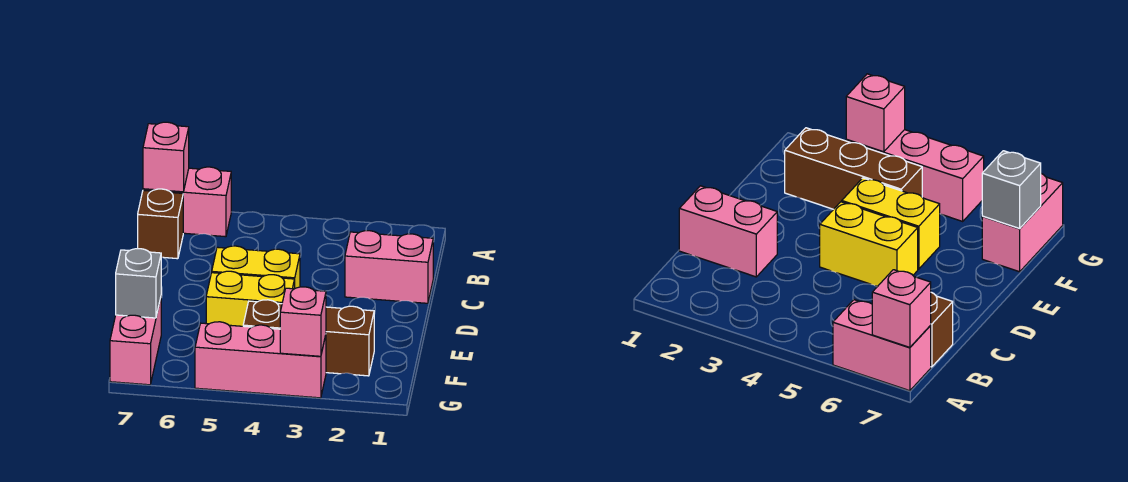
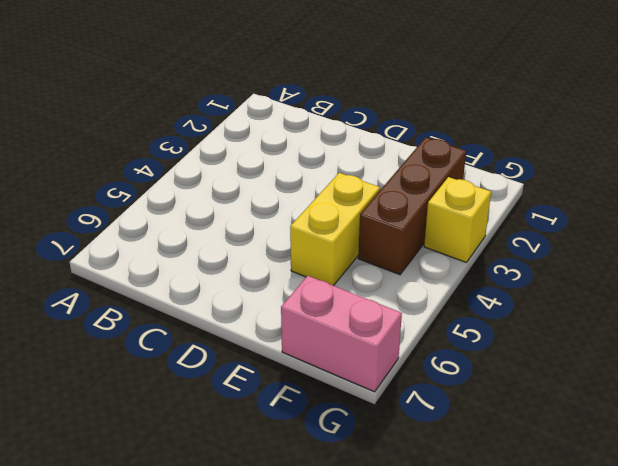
yellow brick G3 level 1 -> pink brick G3:G5 level 1
none -> pink brick A6:A7 level 1
none -> brown brick B7 level 1

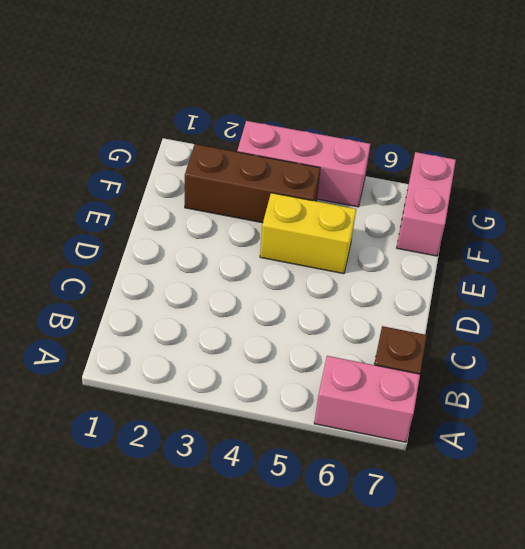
none -> pink brick C1:C2 level 1
none -> yellow brick D4:D5 level 1

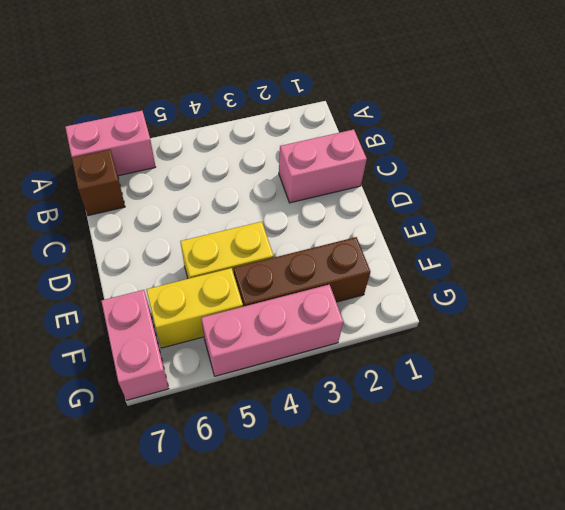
yellow brick F5:F6 level 1 -> yellow brick D4:D5 level 1
none -> pink brick A7 level 2
none -> grey brick F7 level 2

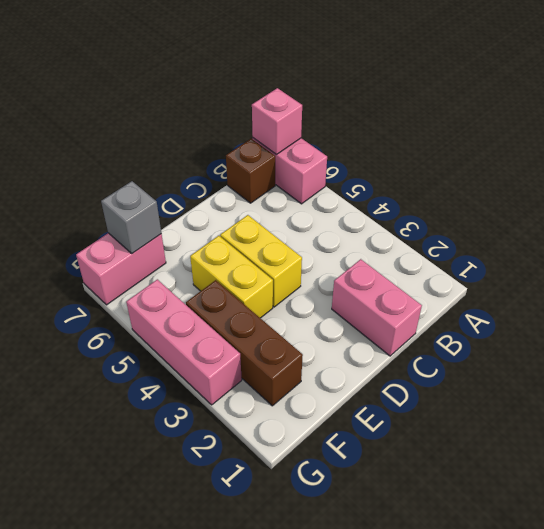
none -> pink brick G3 level 2

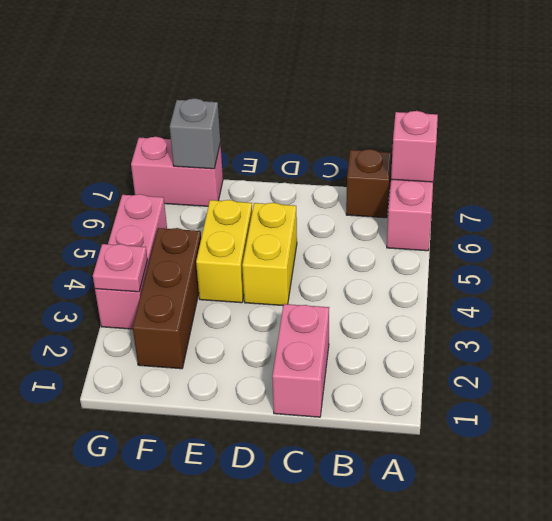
pink plate G3 level 2 -> pink brick G3 level 2

